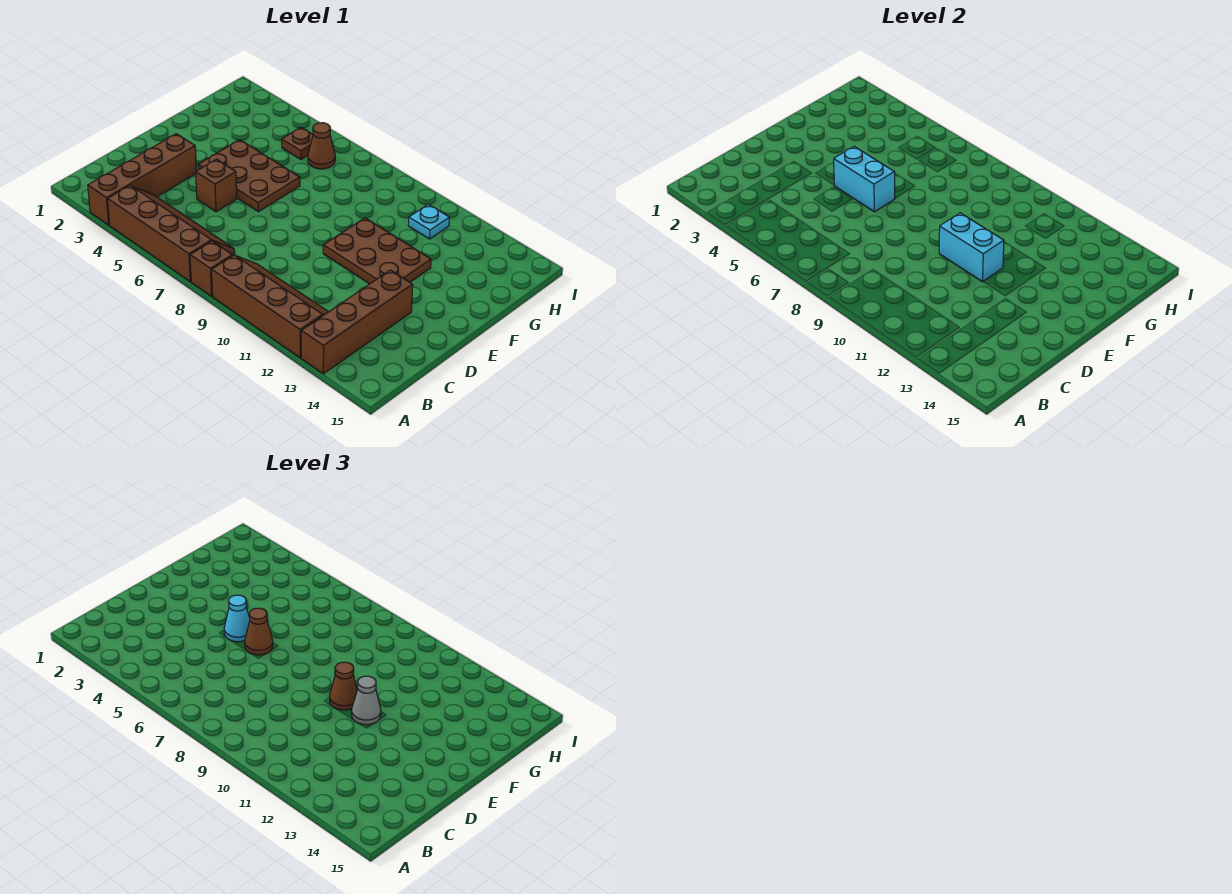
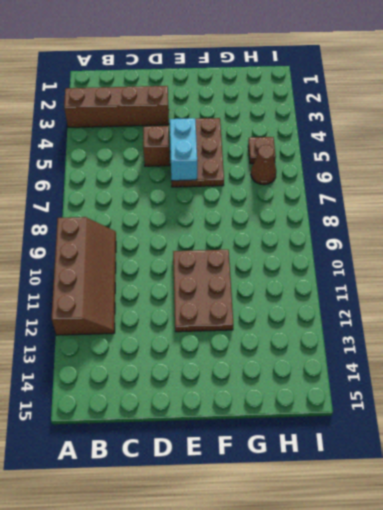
none -> brown slope A4:B7 level 1 top A
none -> brown brick A8 level 1
none -> brown brick A13:D13 level 1

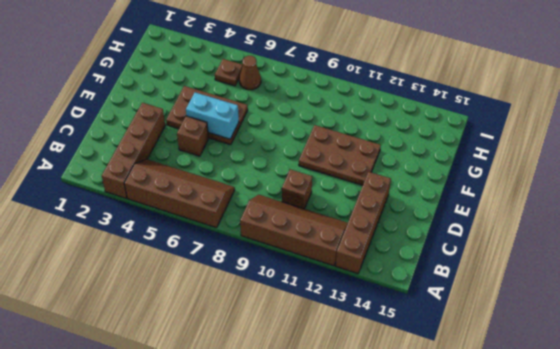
brown brick C10 level 1 -> brown brick A8 level 1
none -> cyan plate H11 level 1
none -> cyan brick E10:E11 level 2
none -> cyan cone E5 level 3

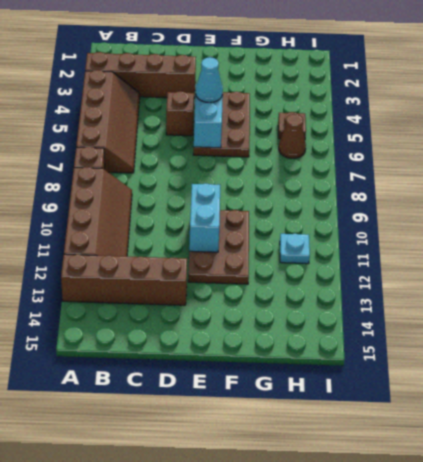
none -> brown cone E6 level 3
none -> brown cone E10 level 3
none -> grey cone E11 level 3

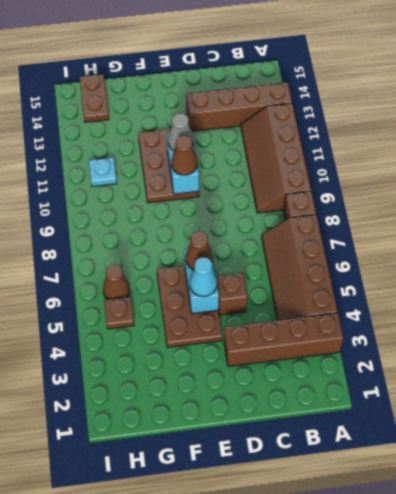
brown plate H14:H15 level 1 -> none

